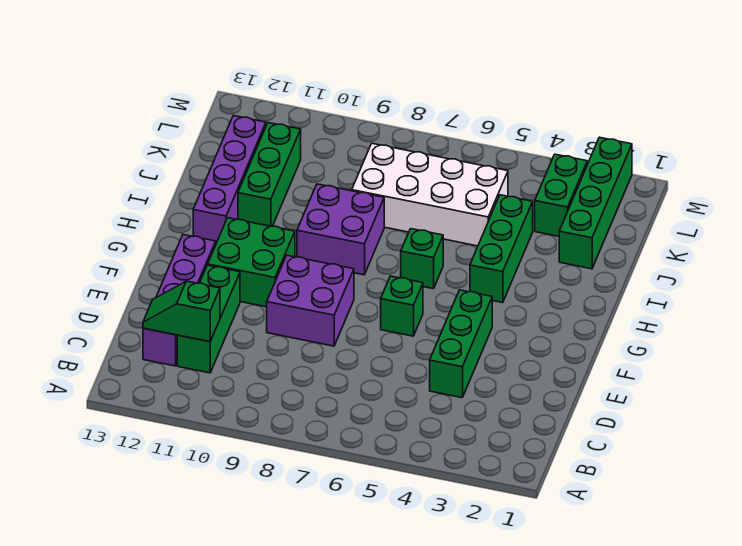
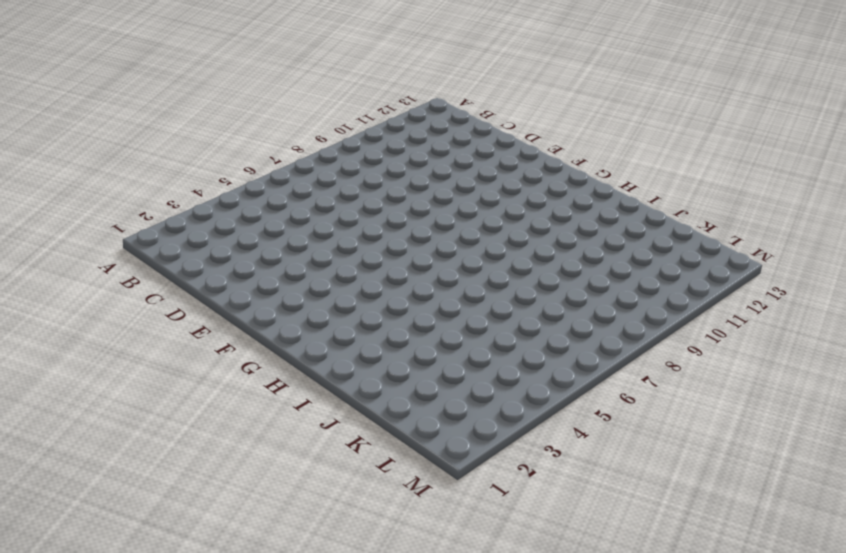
none -> green brick C11:E11 level 1
none -> purple brick C12:F12 level 1
none -> green brick D4:F4 level 1

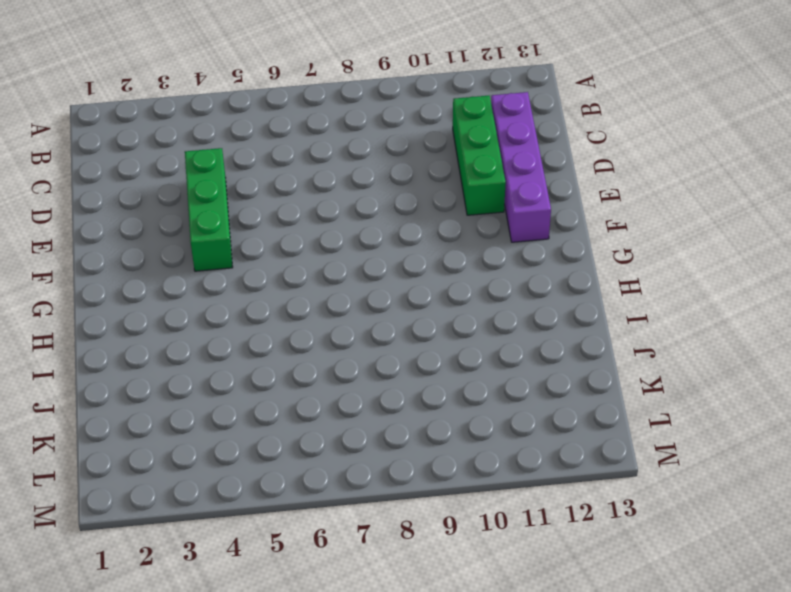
none -> purple brick E8:F9 level 1
none -> green brick F6 level 1
none -> green brick F10:G11 level 1

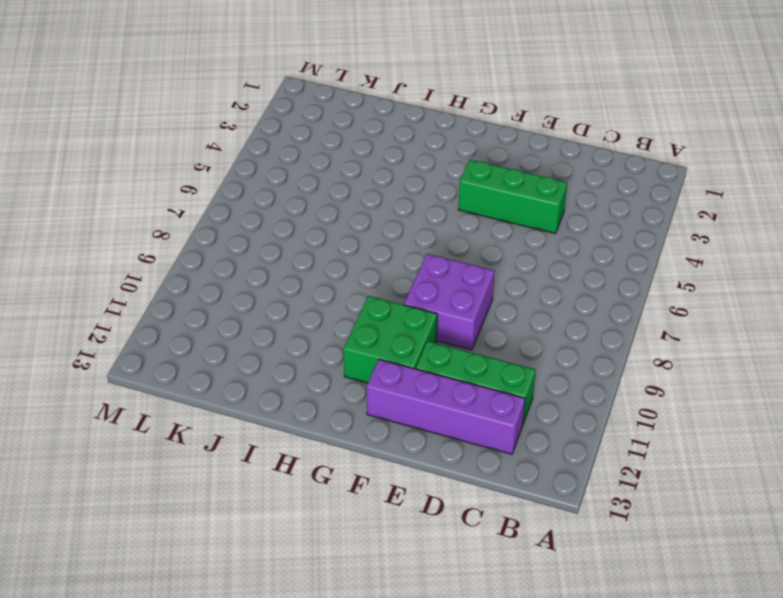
none -> green brick F6 level 1
none -> green brick H4:J4 level 1
none -> green brick H6 level 1

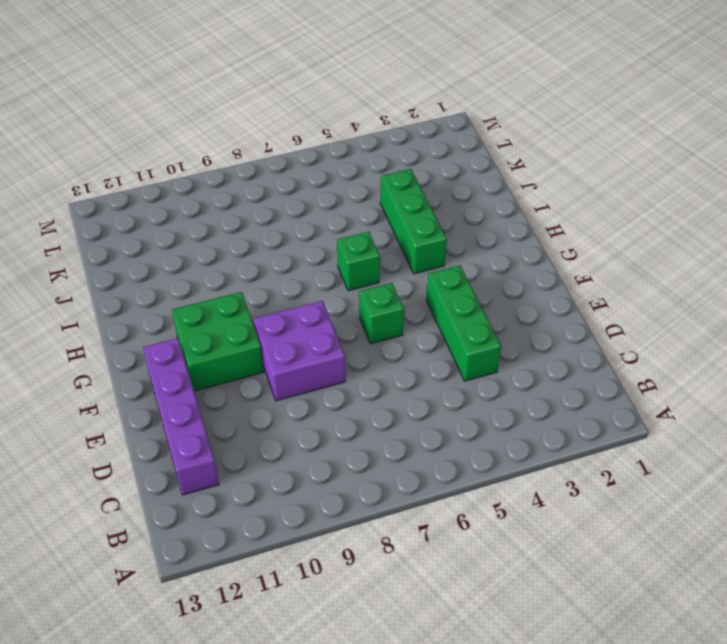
none -> green brick C11:E11 level 1
none -> purple brick H8:I9 level 1
none -> purple brick H12:K12 level 1

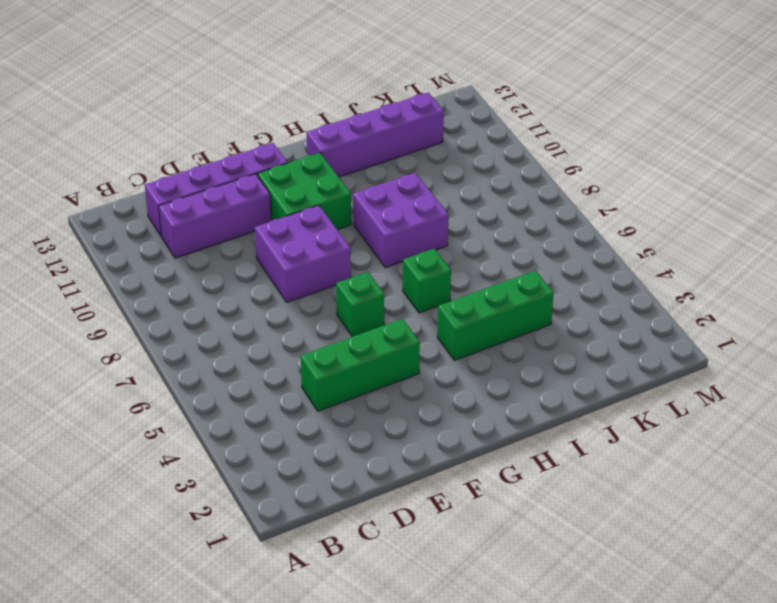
purple brick C11:E11 level 1 -> green brick C11:E11 level 1
none -> green brick I11:K11 level 1
none -> green brick J2:M2 level 1
none -> white brick J5:K8 level 1

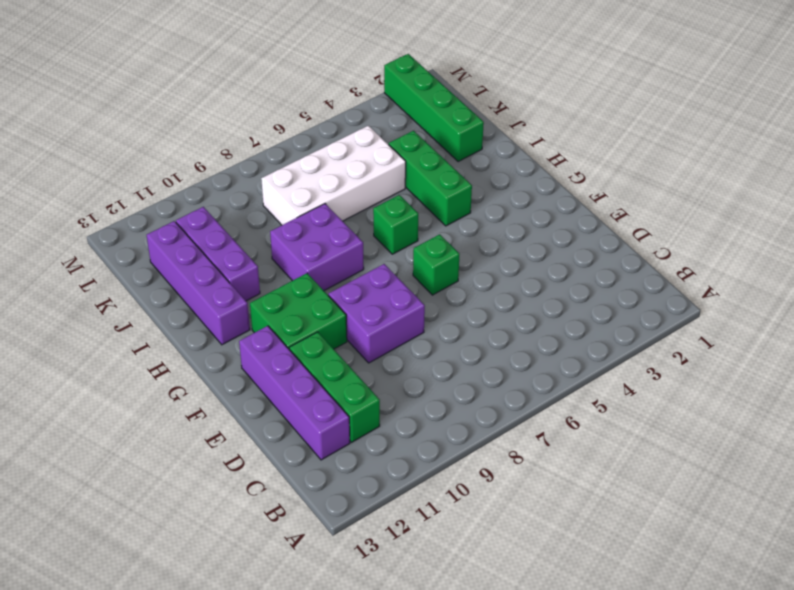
purple brick I11:K11 level 1 -> green brick I11:K11 level 1
none -> green brick D4:F4 level 1
none -> green brick K3:L3 level 1
none -> green slope C11:C12 level 2 top 11

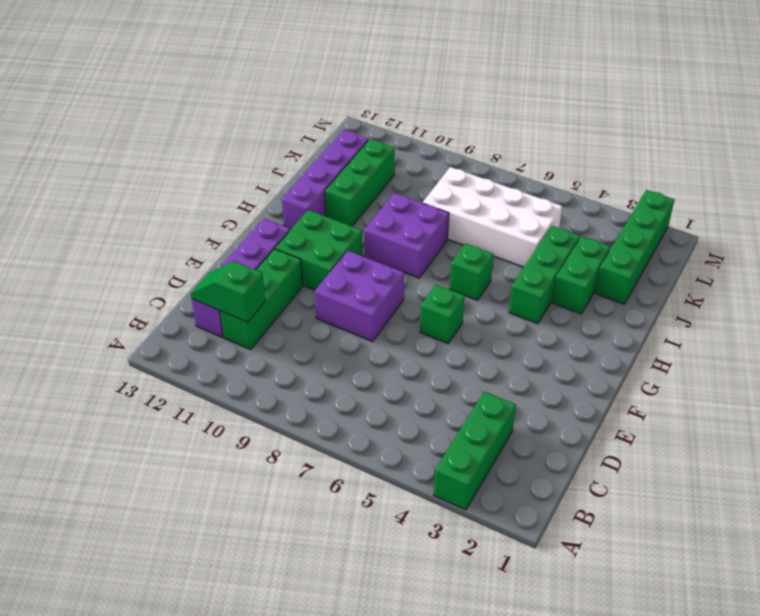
green brick A3:C3 level 1 -> green brick D4:F4 level 1
green brick I3:J3 level 1 -> green brick K3:L3 level 1

